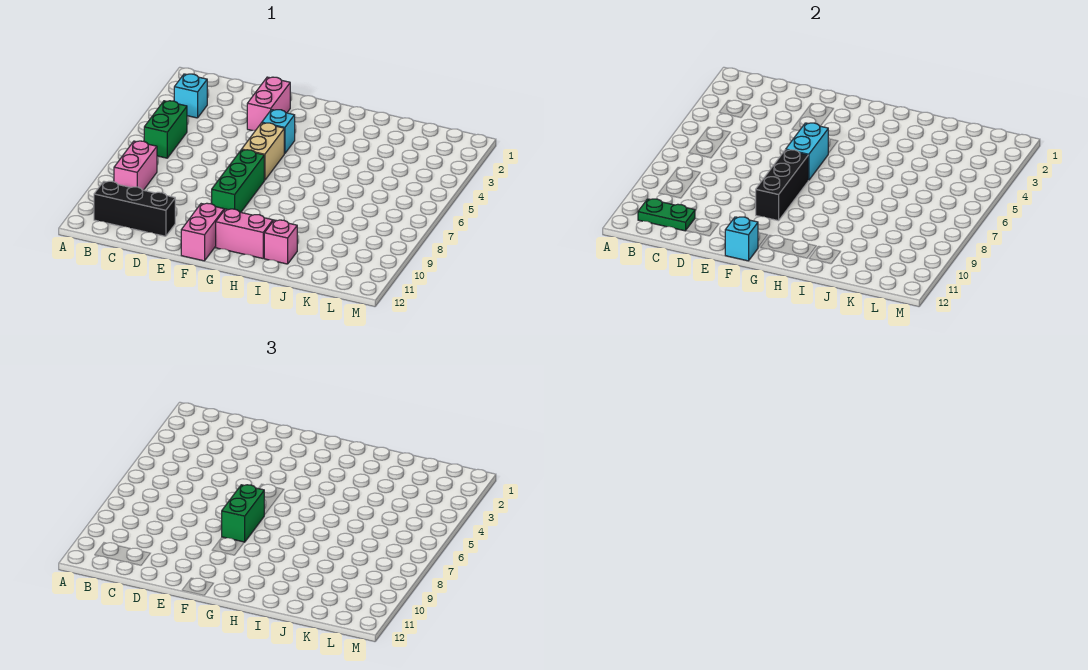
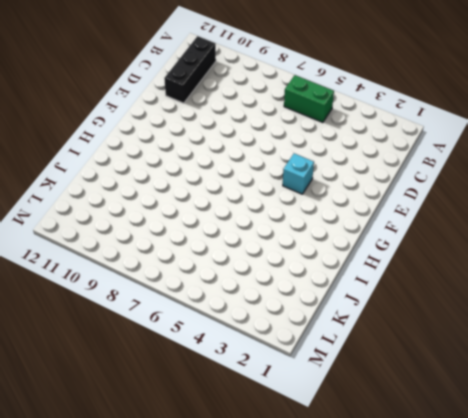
none -> cyan brick B3 level 1
none -> pink brick B8:B9 level 1
none -> pink brick E2:E3 level 1

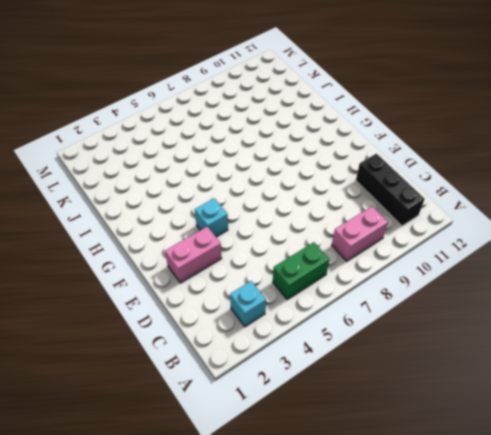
none -> tan brick F5:F6 level 1
none -> green brick F7:F9 level 1
none -> pink brick F11:F12 level 1

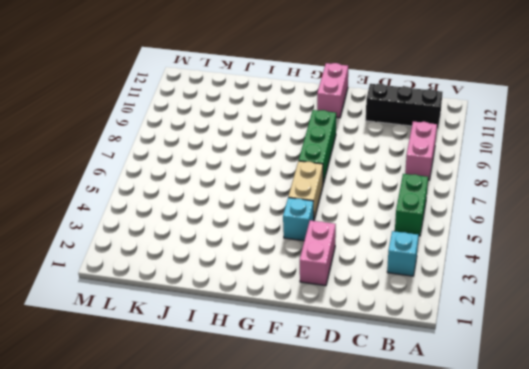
none -> pink brick G11:H11 level 1
none -> pink brick I11 level 1
none -> green plate B11:C11 level 2

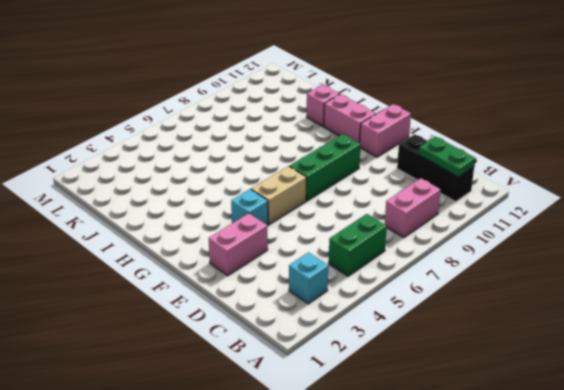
none -> cyan brick F5:F6 level 2
none -> black brick F7:F9 level 2
none -> cyan brick F12 level 2

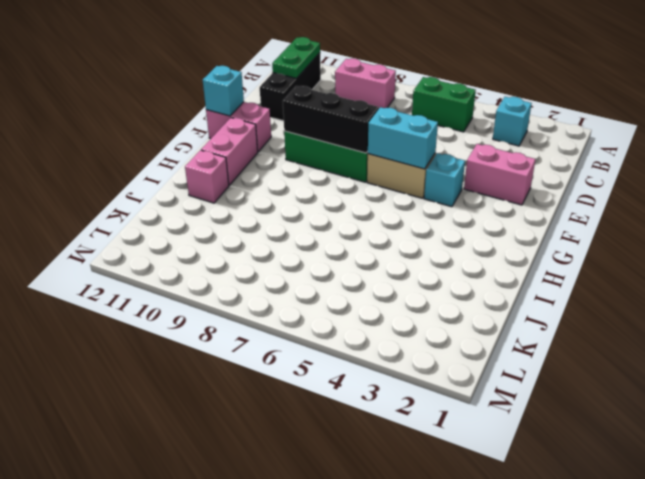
none -> green brick F7:F8 level 3

